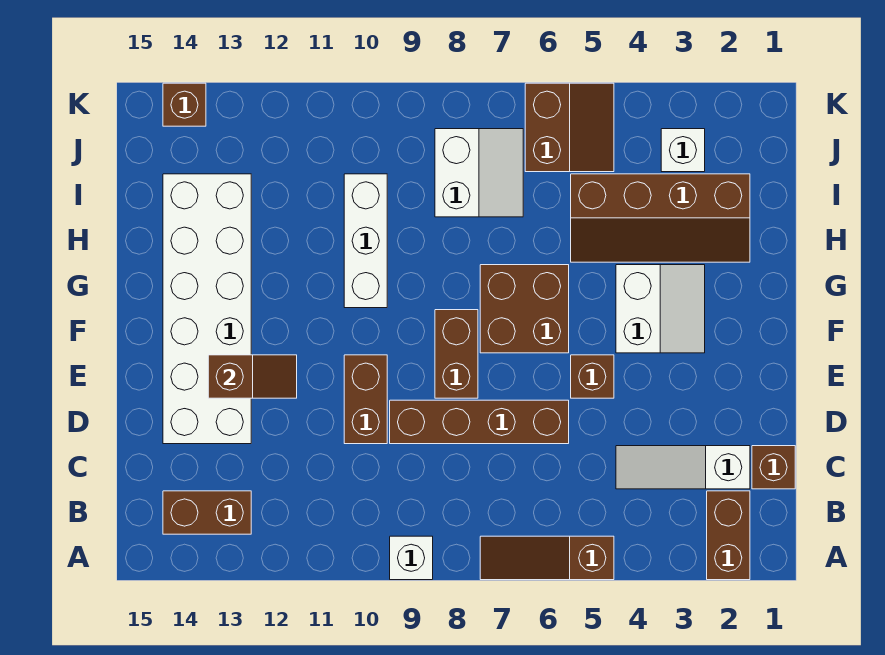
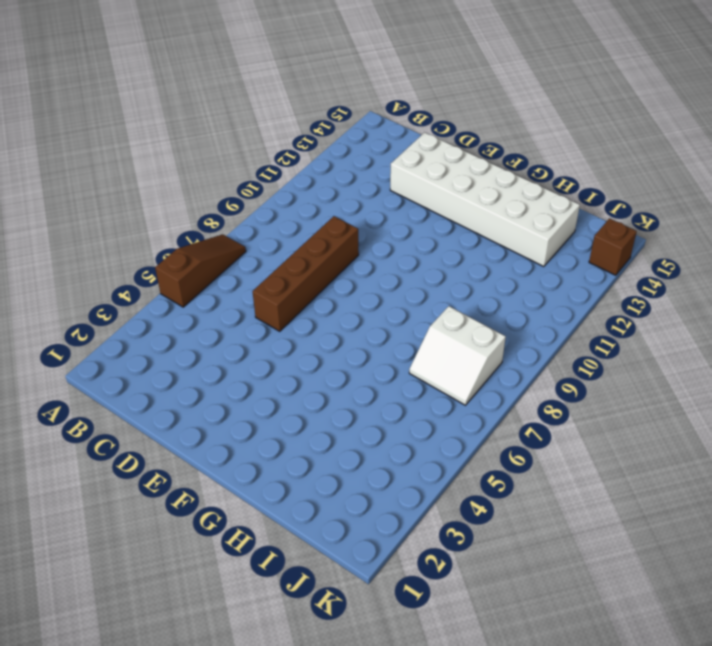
none -> brown brick A2:B2 level 1
none -> white brick A9 level 1
none -> brown brick B13:B14 level 1

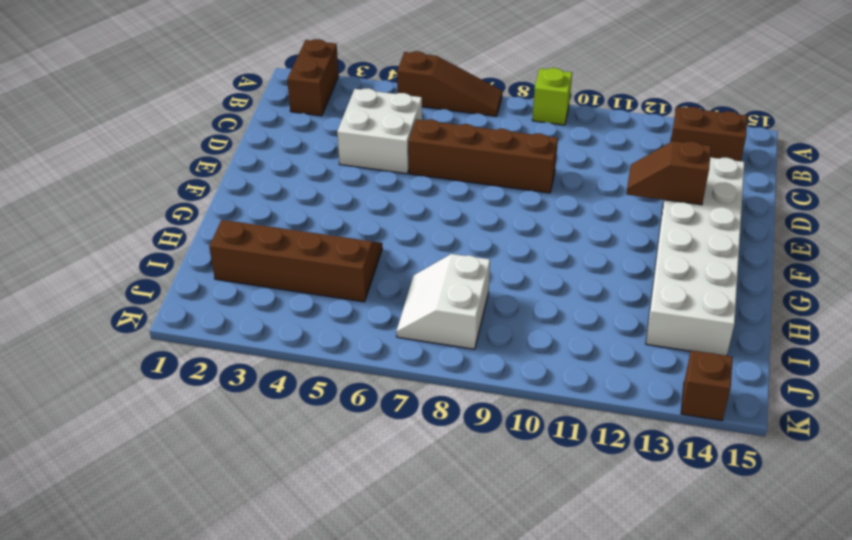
lime brick A9 level 1 -> white brick A9 level 1
white brick C4:D5 level 1 -> white slope C2:C4 level 1 top 2
none -> brown brick C1 level 1
none -> brown brick D10:E10 level 1
none -> brown brick E5 level 1

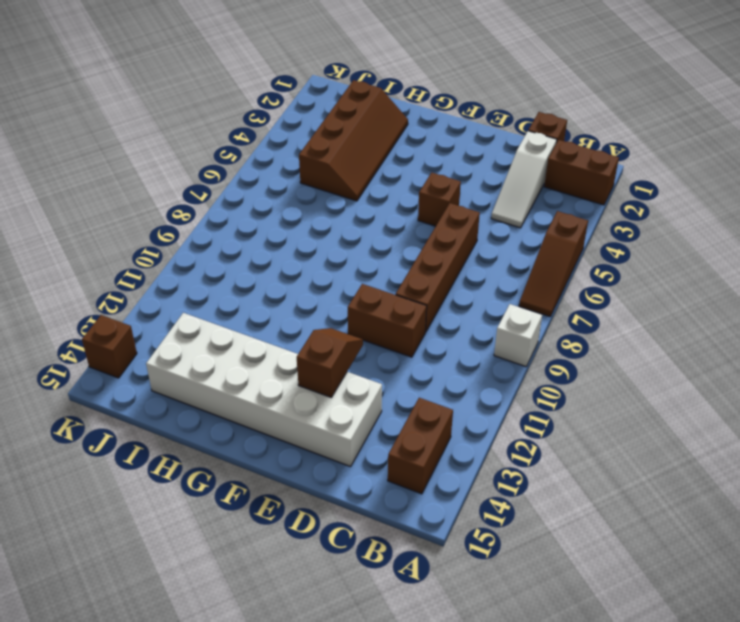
none -> brown brick E8:F8 level 1
none -> white slope F3:G4 level 1 top 4
none -> brown brick F6:G7 level 1

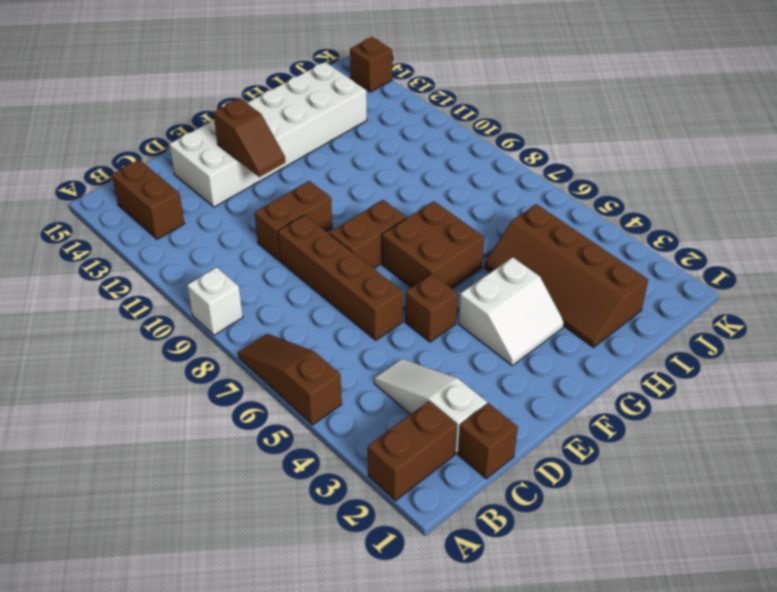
none -> white brick G10:I10 level 1
none -> white slope I7:J8 level 1 top 8
none -> white brick J3 level 1

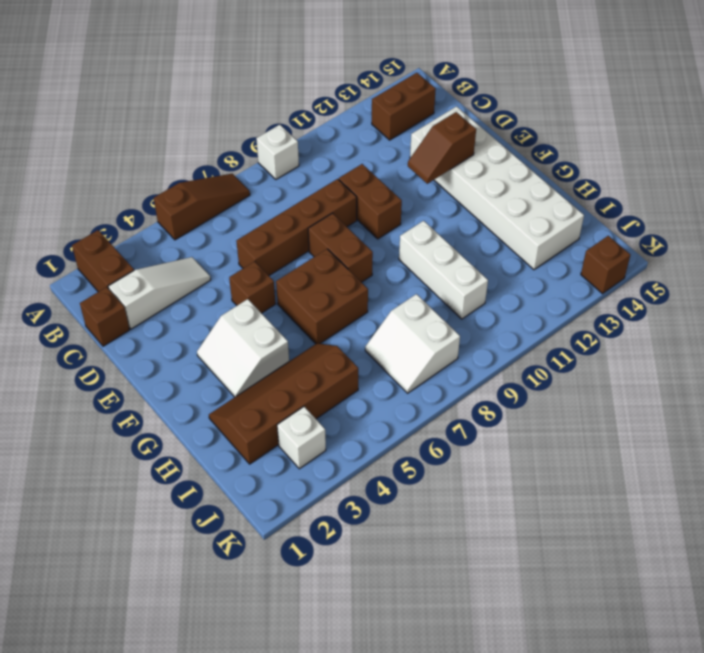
none -> brown slope J5:K6 level 1 top 6

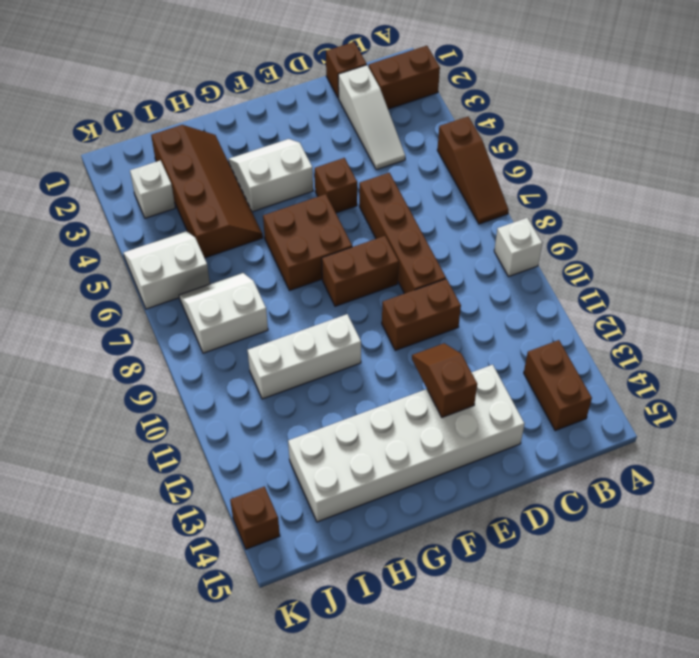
white slope J5:K6 level 1 top 6 -> brown slope J5:K6 level 1 top 6

